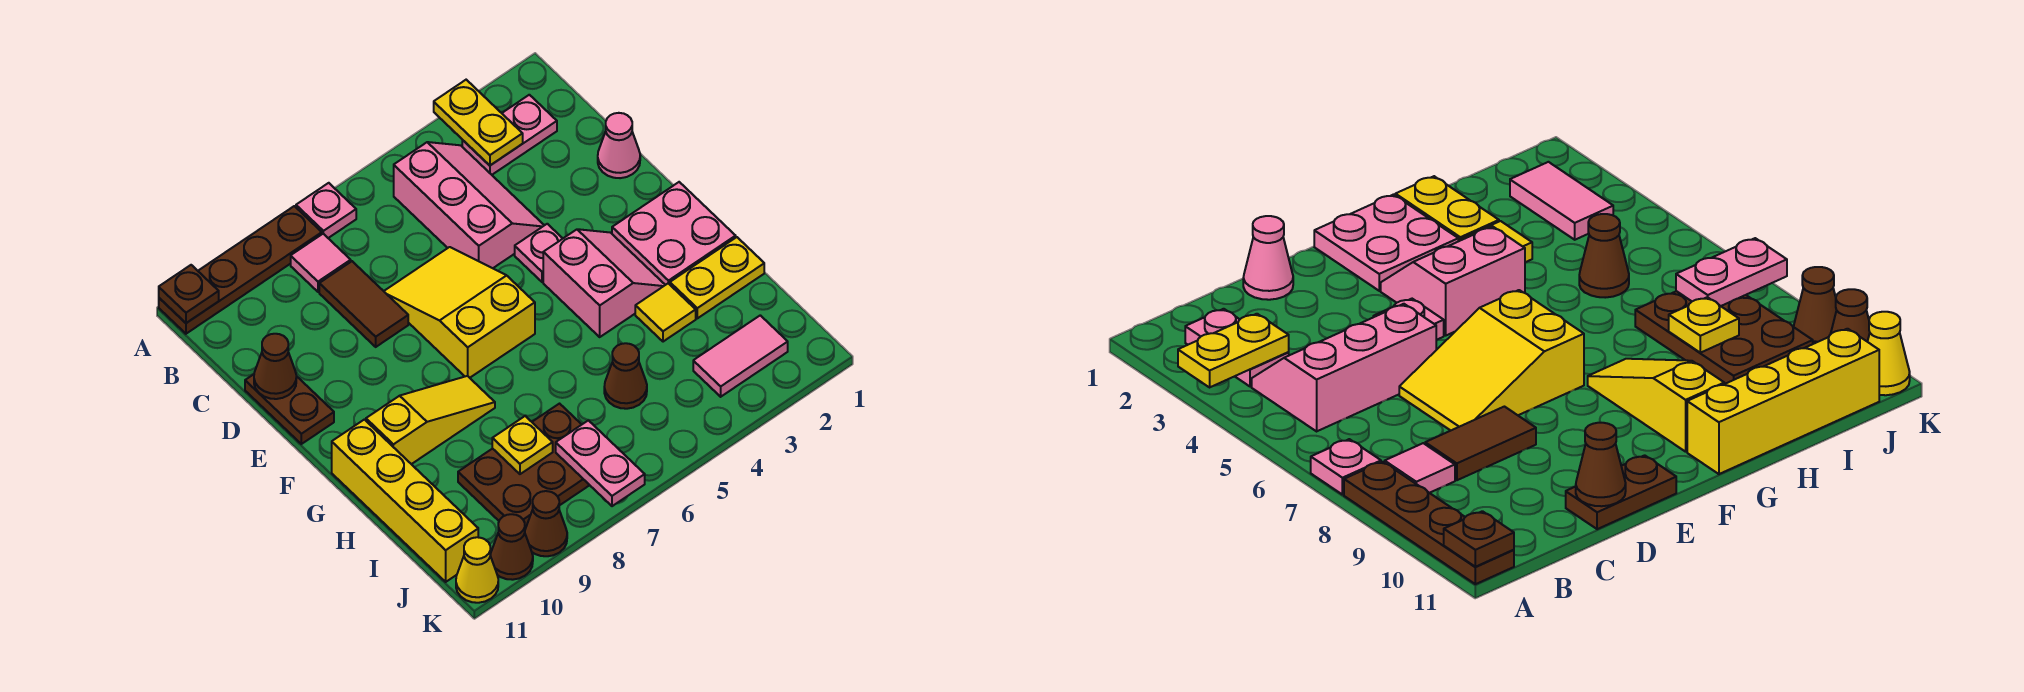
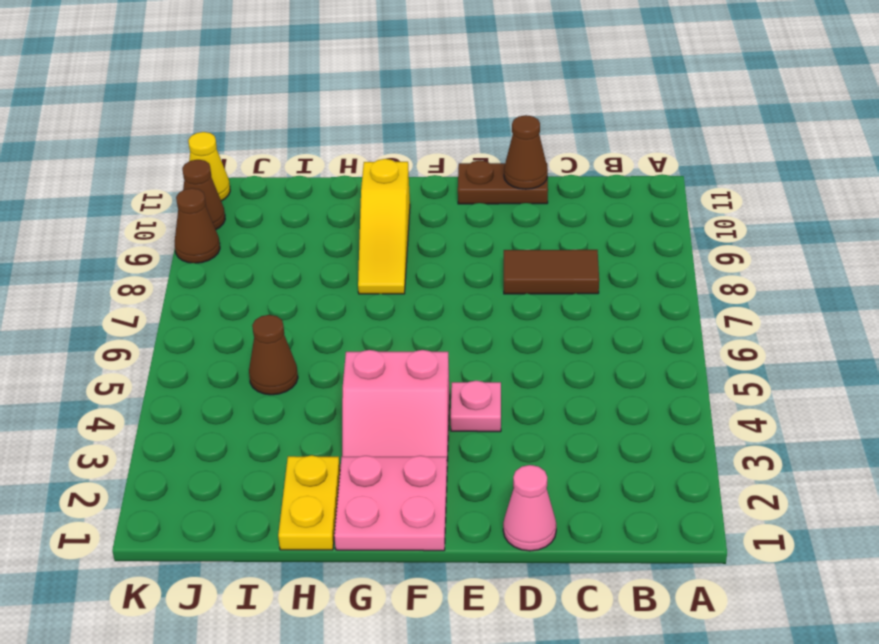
none -> pink plate A7 level 1
none -> brown plate A8:A11 level 1
none -> pink plate B2:B3 level 1

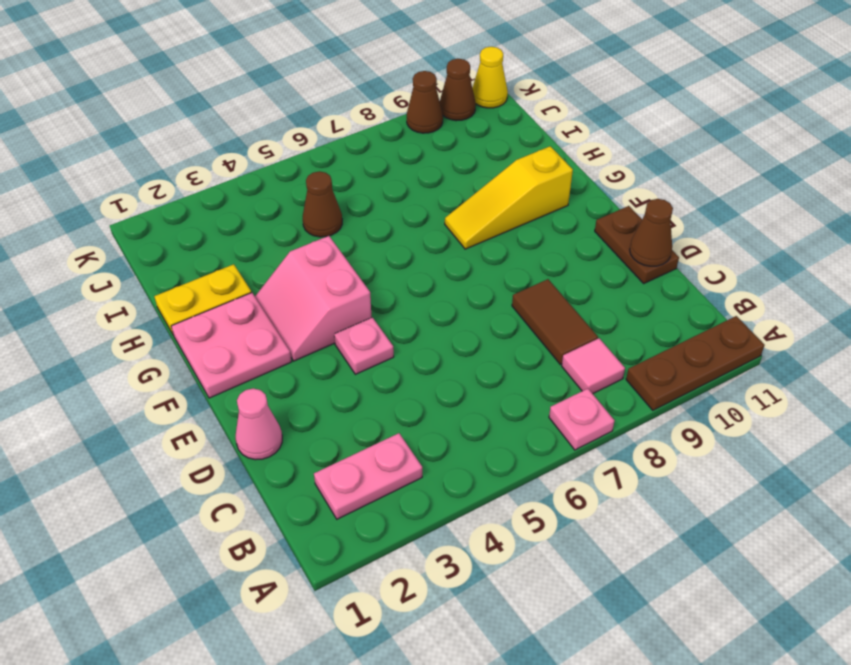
brown plate A9:A11 level 1 -> brown plate A8:A11 level 1
none -> pink slope B4:D5 level 1 top 5
none -> yellow slope D6:F7 level 1 top F
none -> yellow brick G11:J11 level 1

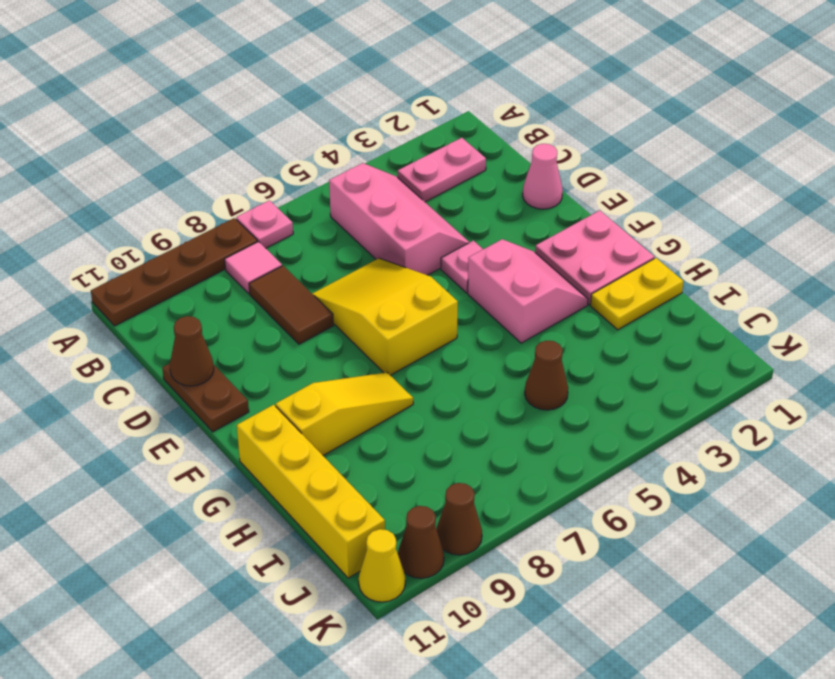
none -> yellow tile H3 level 1
none -> brown plate I7:J9 level 1
none -> pink tile J2:J3 level 1

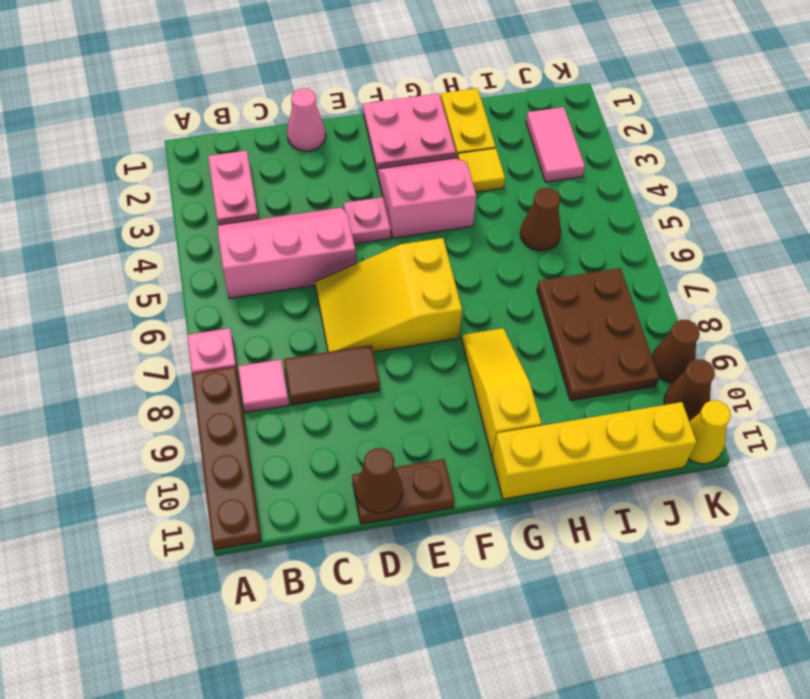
none -> yellow plate A3:B3 level 2
none -> brown plate A11 level 2
none -> yellow plate I8 level 2

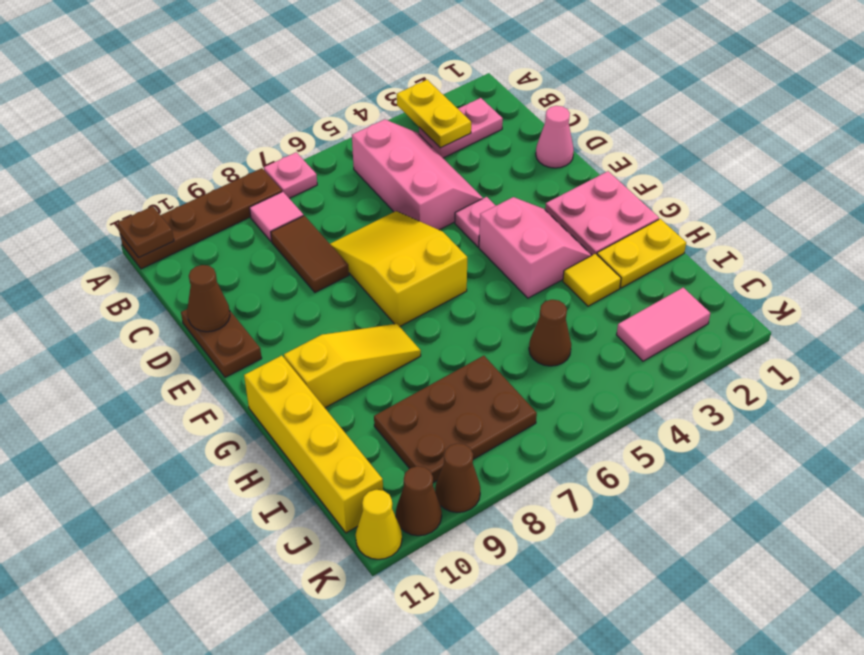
none -> yellow plate I8 level 2
none -> pink plate J7:K7 level 2

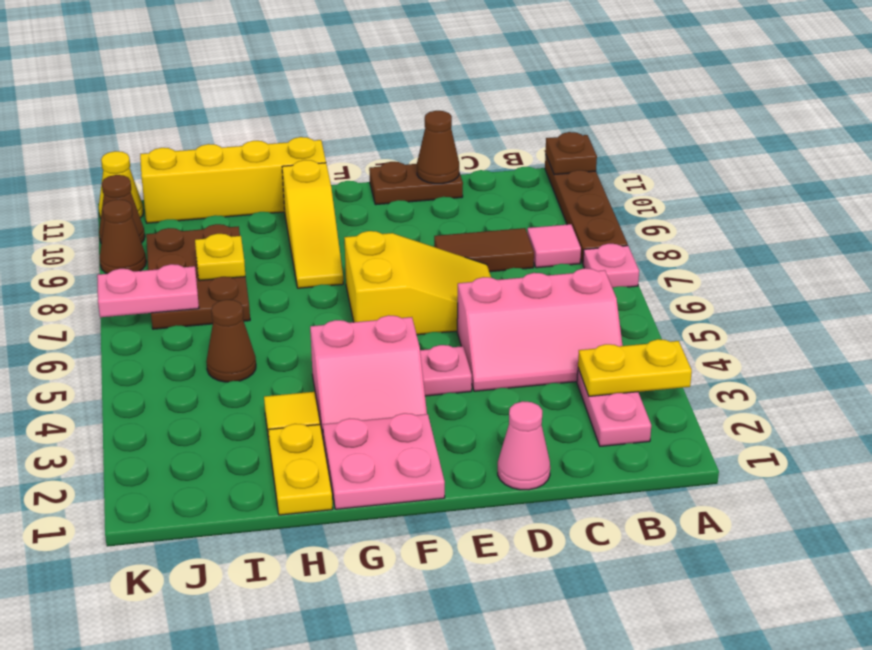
none -> pink tile J2:J3 level 1

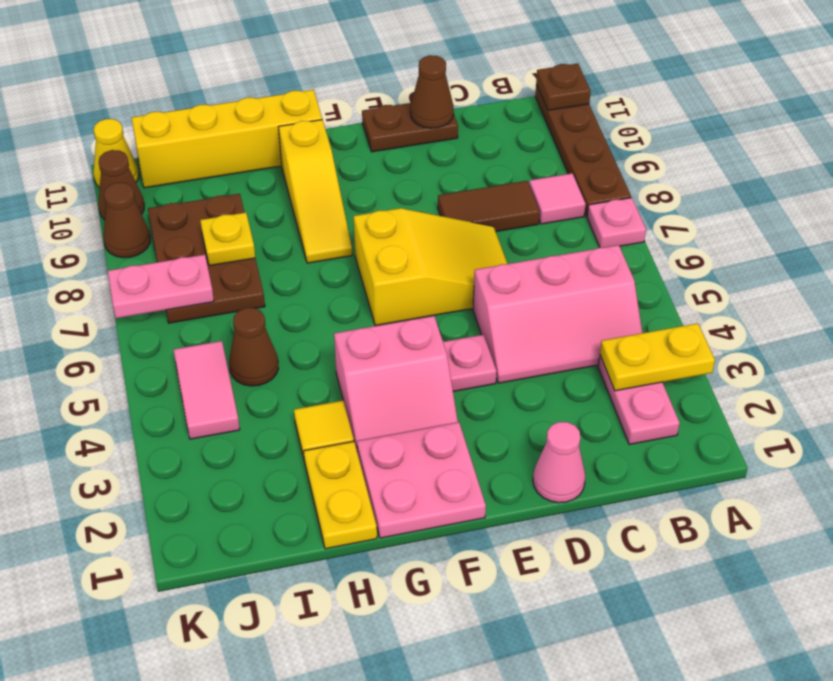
pink tile J4:J5 level 1 -> pink tile J2:J3 level 1

